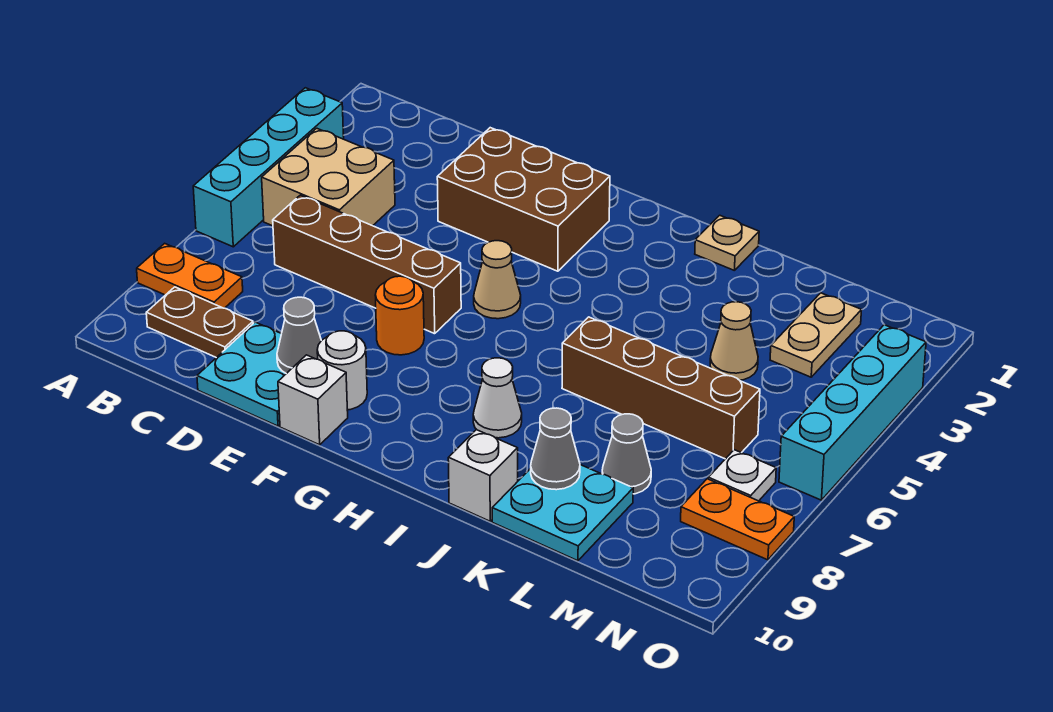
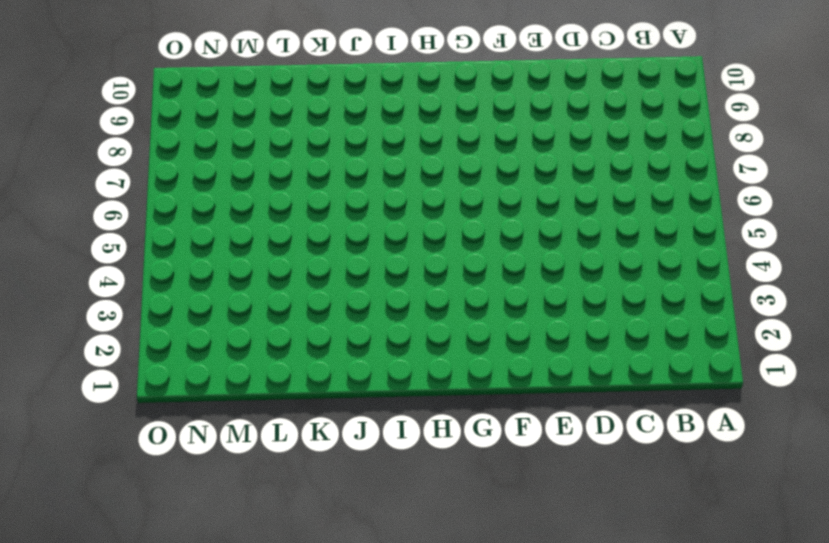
none -> cyan brick A3:A6 level 1
none -> orange plate A8:B8 level 1
none -> tan brick B4:C5 level 1

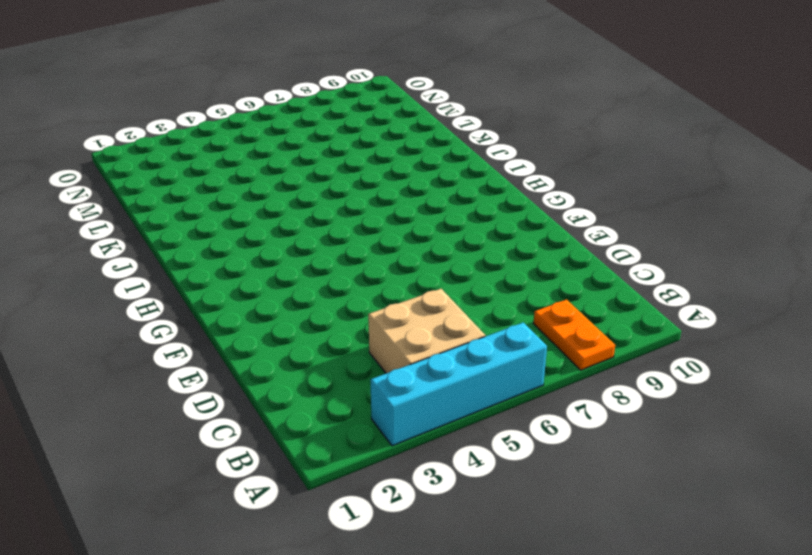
none -> brown plate B9:C9 level 1
none -> brown brick C6:F6 level 1
none -> cyan plate D9:E10 level 1

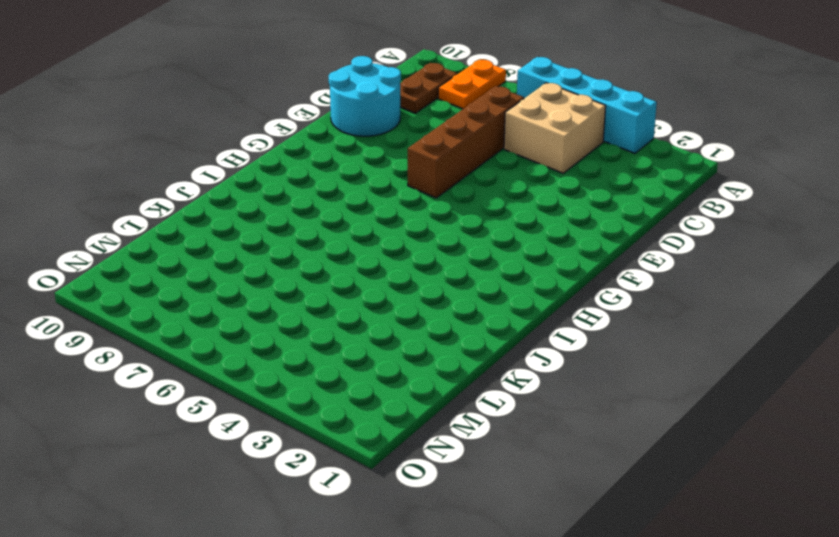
cyan round brick D9:E10 level 1 -> cyan plate D9:E10 level 1
none -> brown brick E2:G3 level 1
none -> orange round brick F7 level 1
none -> white round brick F9 level 1

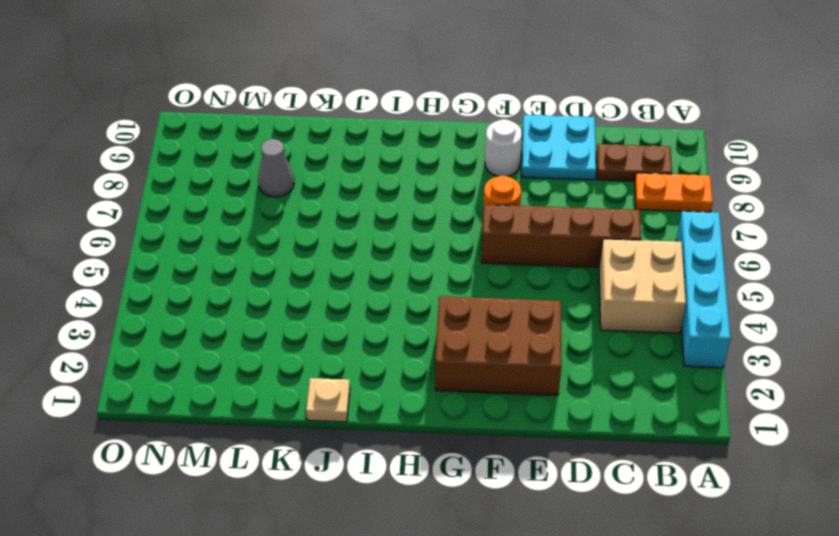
none -> white brick F10 level 1
none -> tan cone G5 level 1
none -> white cone I8 level 1

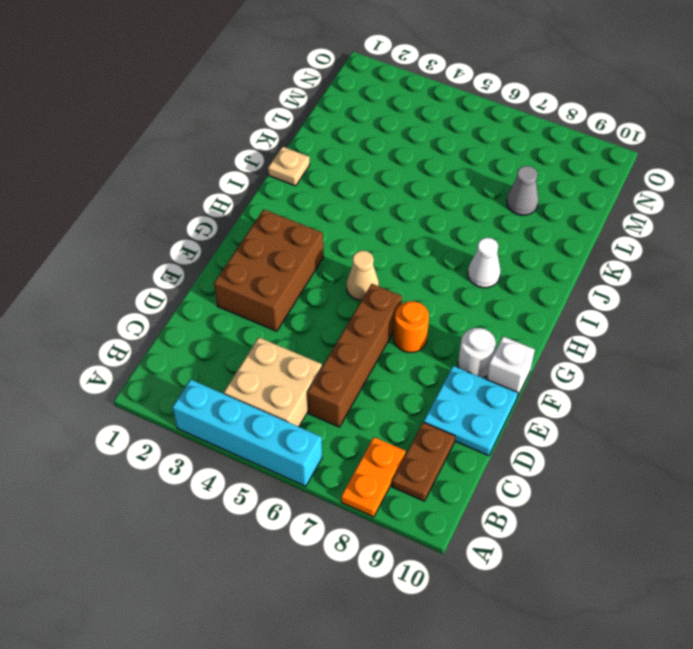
none -> brown brick J6:M6 level 1
none -> white brick J10 level 1
none -> cyan plate K9:L10 level 1

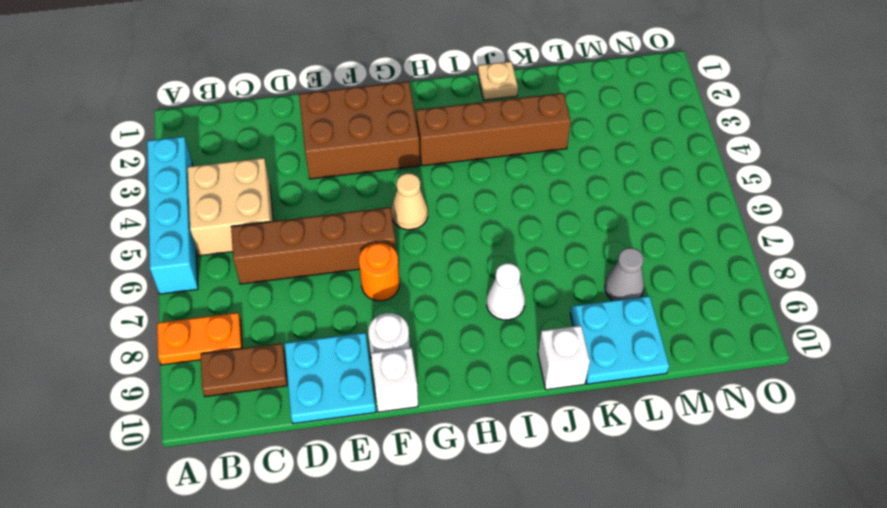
brown brick H3:K3 level 1 -> brown brick J6:M6 level 1
none -> tan cone L4 level 1
none -> tan plate M2:M3 level 1
none -> white plate N7 level 1

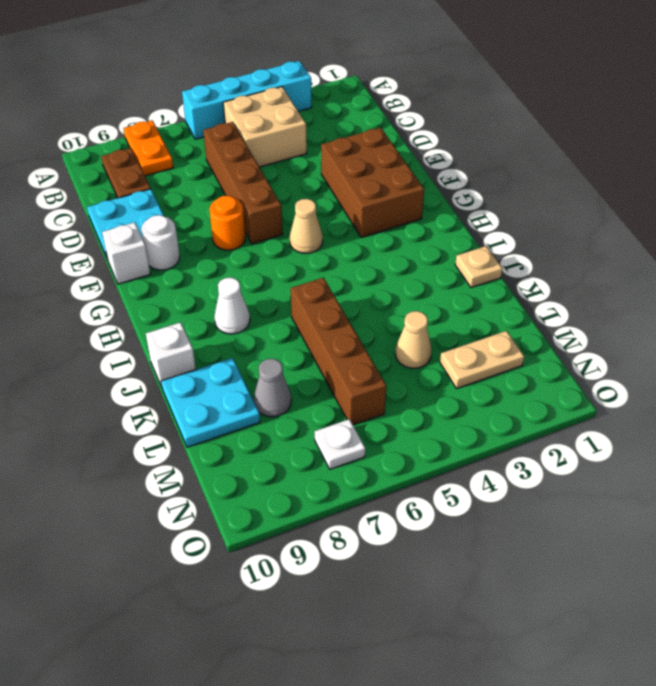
none -> orange plate N8:O8 level 1
none -> cyan brick O3:O6 level 1
none -> grey cone E9 level 2

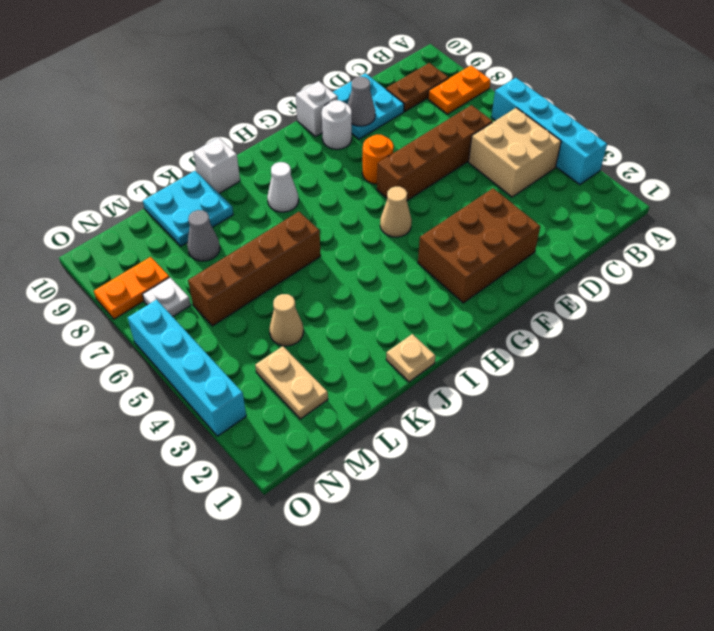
none -> grey cone K9 level 2

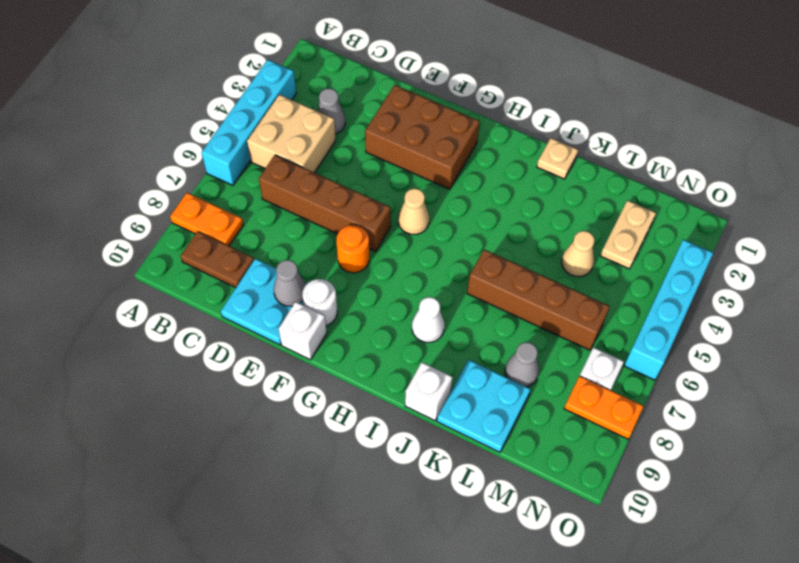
grey cone C3 level 1 -> grey cone K9 level 2

